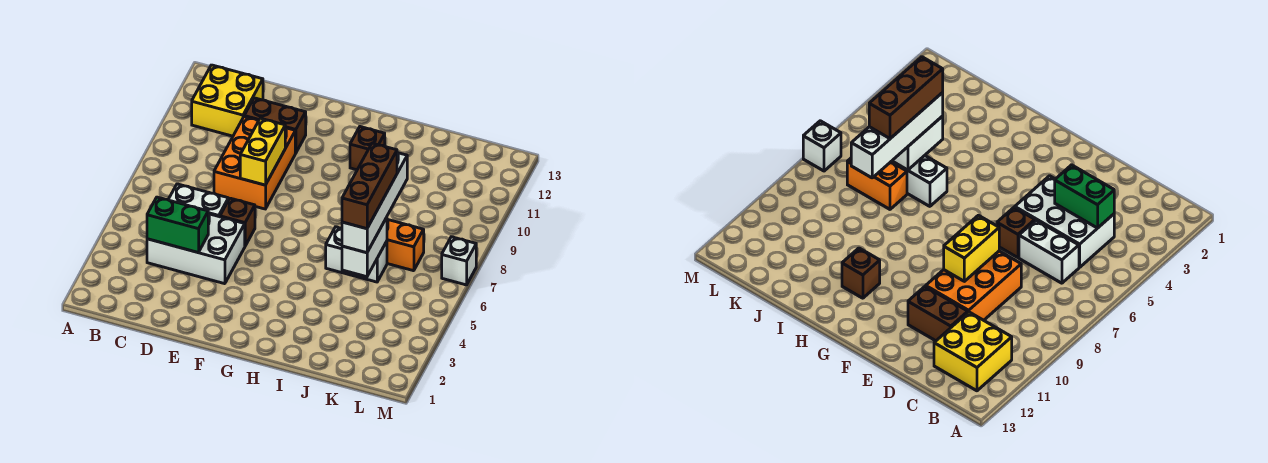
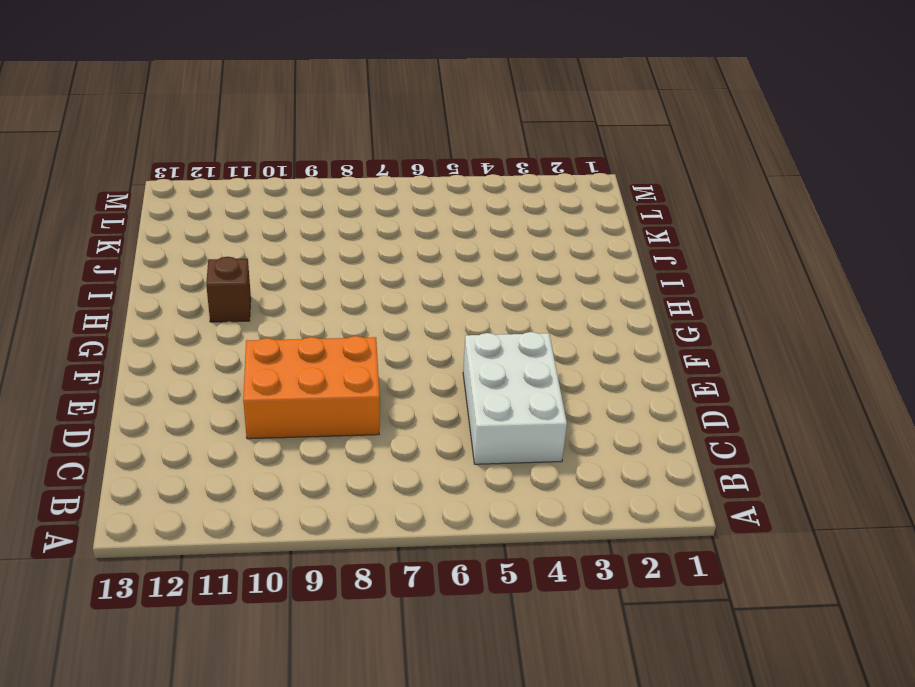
none -> yellow brick B11:C12 level 1
none -> white brick C6:D6 level 1
none -> brown brick D11:E11 level 1

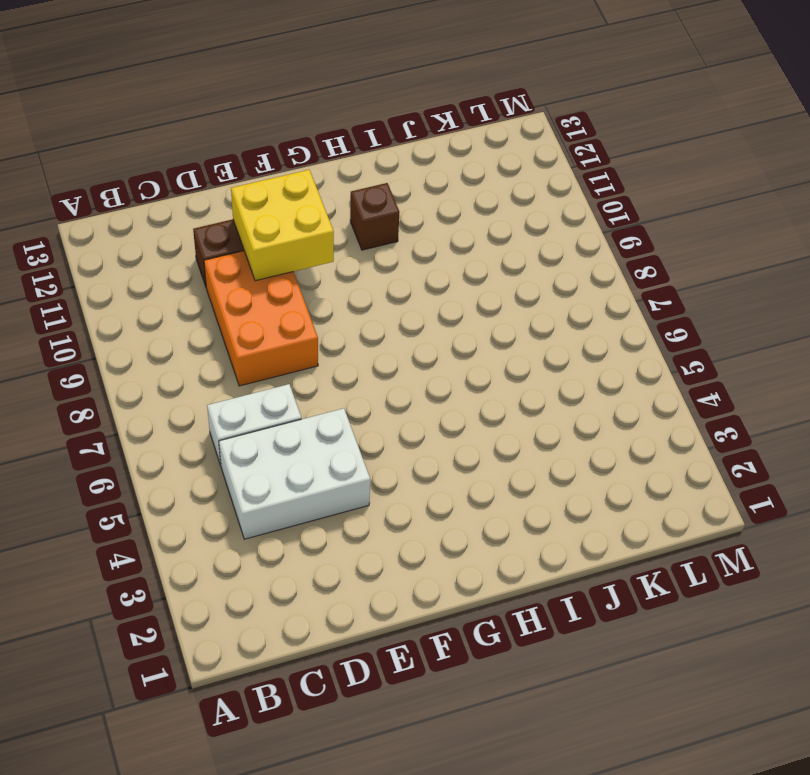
yellow brick E10:F11 level 2 -> yellow brick B11:C12 level 1
none -> brown brick E6 level 1
none -> white brick I6:J6 level 1
none -> orange brick J7:K7 level 1

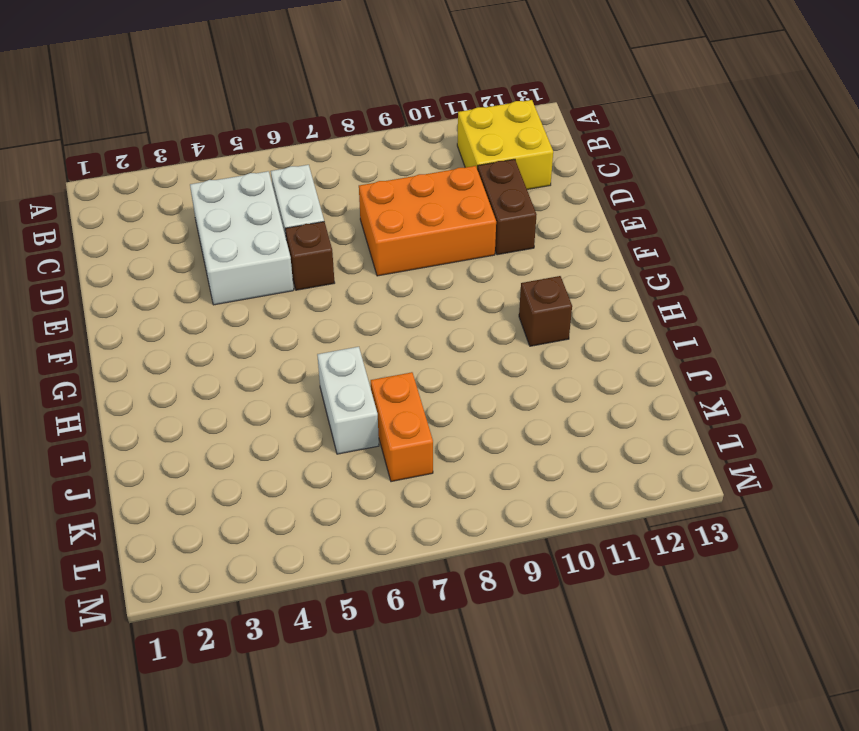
none -> white brick M7 level 1
none -> green brick C4:D4 level 2
none -> yellow brick E8:E9 level 2

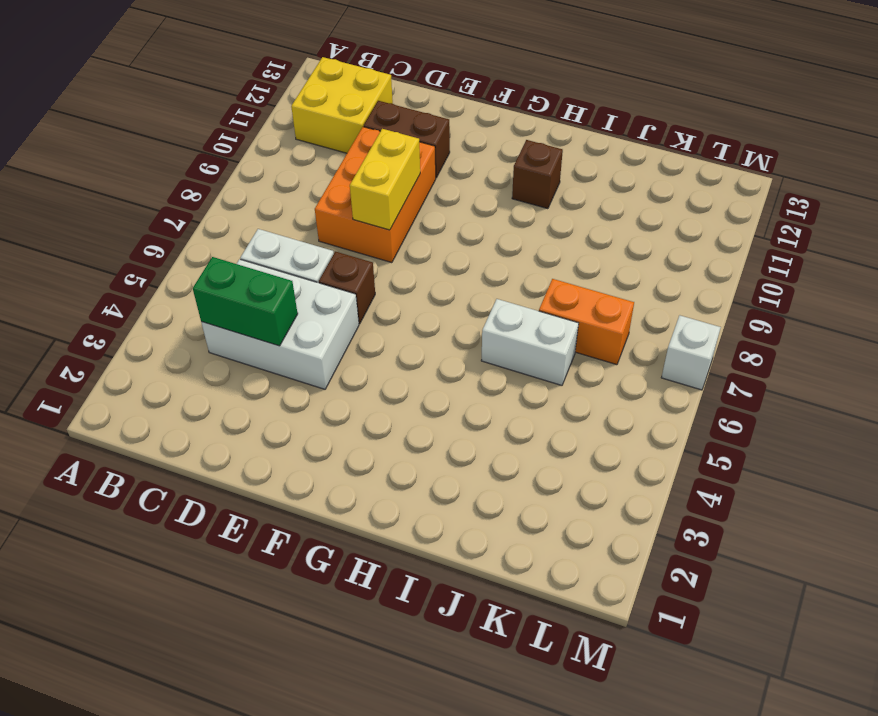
none -> white brick J5:J6 level 2
none -> white brick J5:J8 level 3
none -> brown brick J5:J7 level 4

